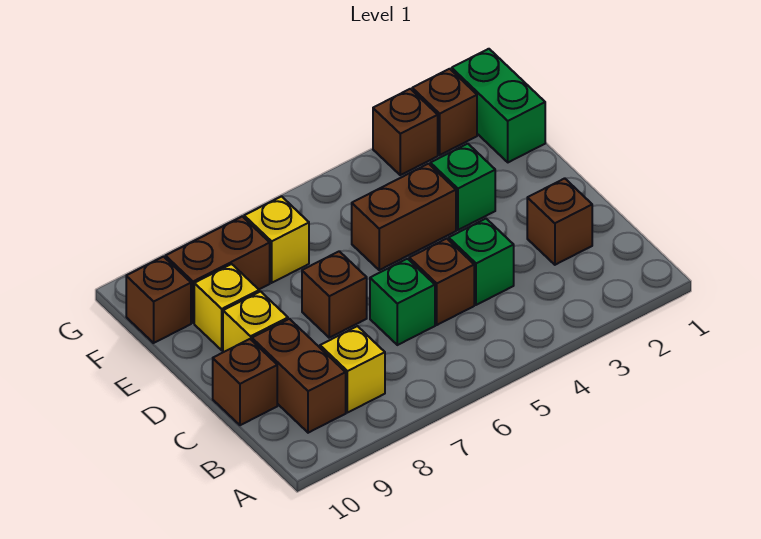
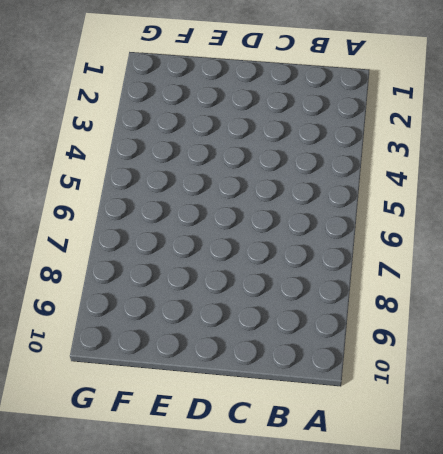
none -> yellow brick B8 level 1
none -> brown brick B9:C9 level 1
none -> brown brick C2 level 1

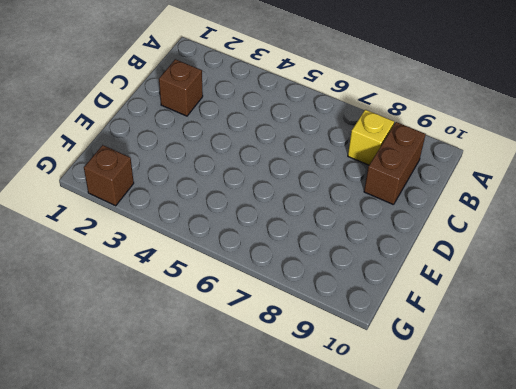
none -> green brick C4 level 1
none -> brown brick C5 level 1
none -> green brick C6 level 1

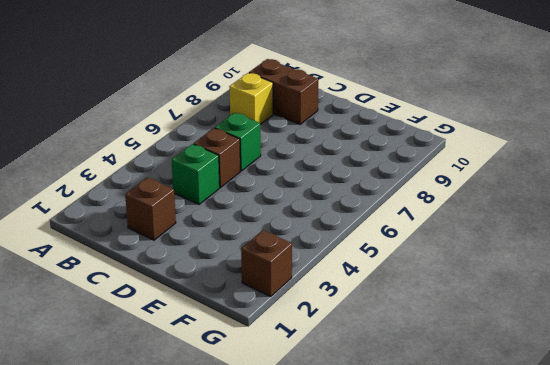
none -> brown brick C10 level 1
none -> brown brick D7 level 1
none -> yellow brick D9 level 1

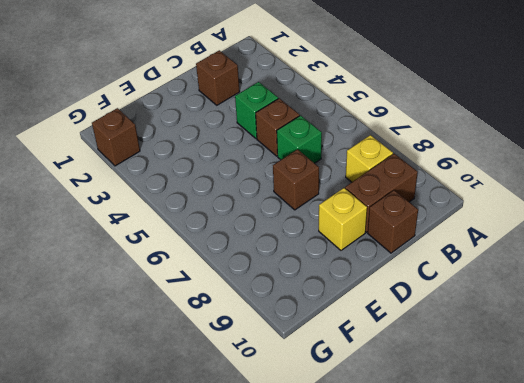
none -> green brick E3 level 1
none -> brown brick E4:E5 level 1
none -> yellow brick E9 level 1

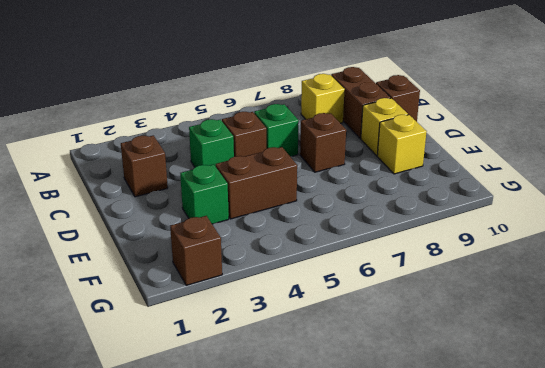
none -> green brick F1:G1 level 1
none -> yellow brick F7 level 1
none -> brown brick F8:F9 level 1

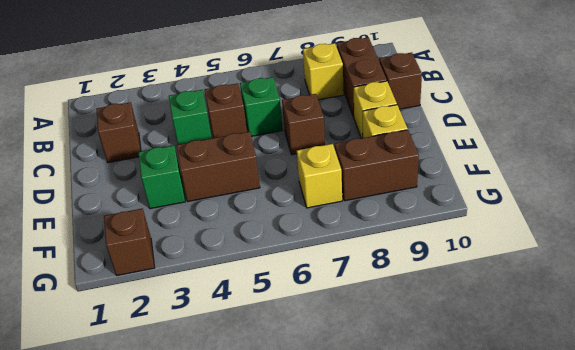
none -> green brick F1:G1 level 1
none -> brown brick F10 level 1
none -> brown brick G3 level 1

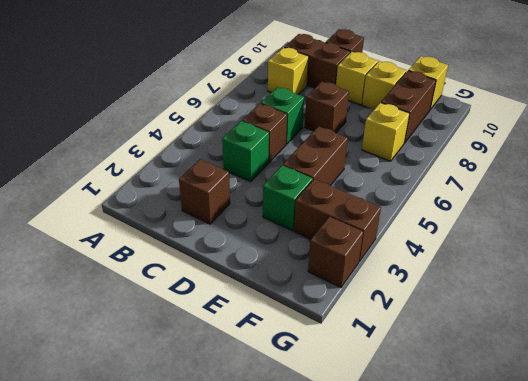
brown brick F3:G3 level 1 -> brown brick G3 level 1
yellow brick F10 level 1 -> brown brick F10 level 1
none -> green brick F1:G1 level 1

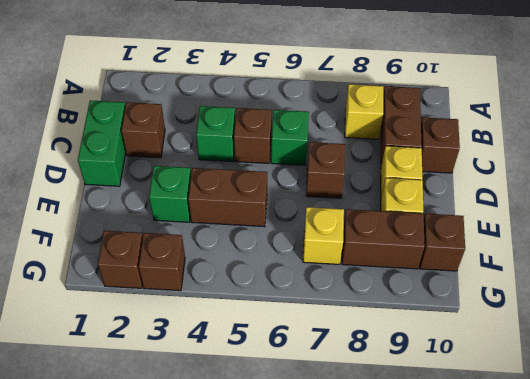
green brick C1:D1 level 1 -> green brick F1:G1 level 1

